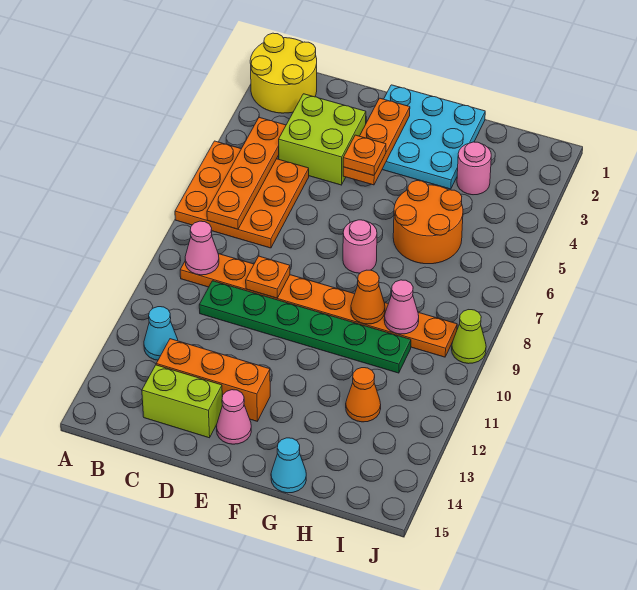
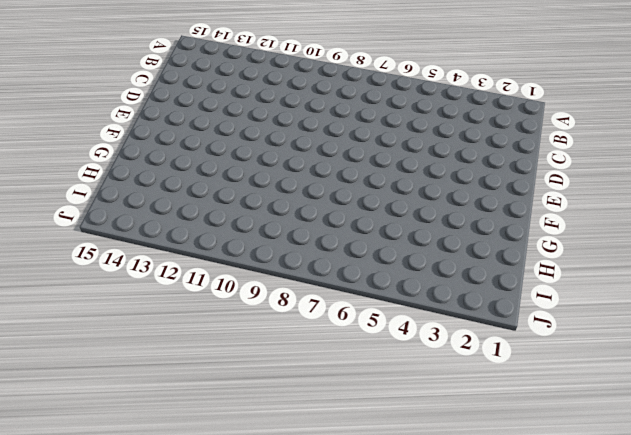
none -> yellow round brick A1:B2 level 1
none -> orange plate A5:C7 level 1
none -> orange plate B9:I9 level 1

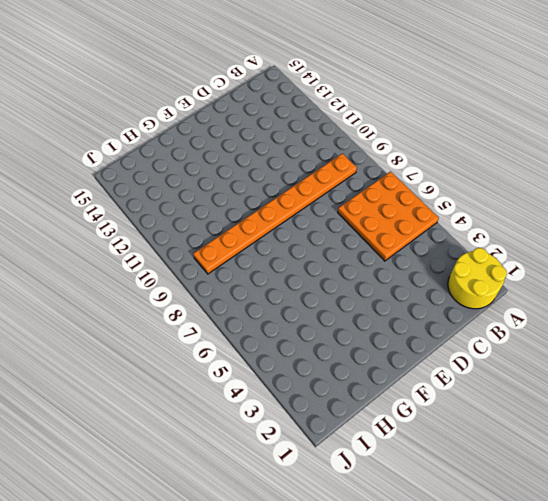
none -> cyan cone B12 level 1
none -> lime brick C3:D4 level 1
none -> green plate C10:H10 level 1

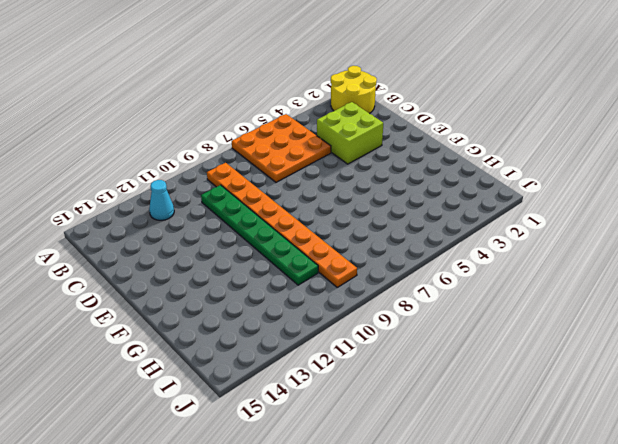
none -> orange brick C13:E13 level 1
none -> lime brick C14:D14 level 1
none -> cyan plate E1:G3 level 1

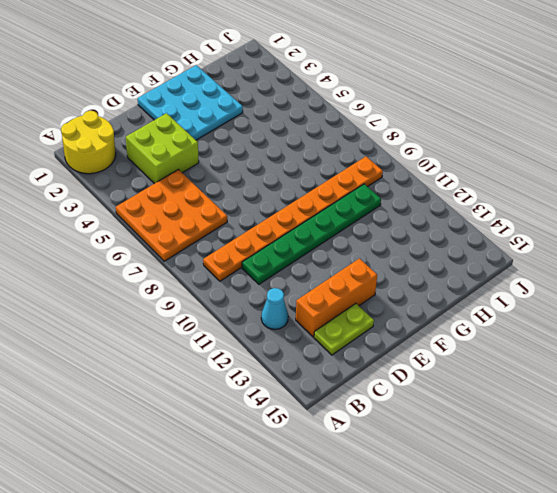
lime plate C14:D14 level 1 -> lime brick C14:D14 level 1
none -> pink cone E14 level 1
none -> pink round brick F7 level 1
none -> orange round brick G5:H6 level 1

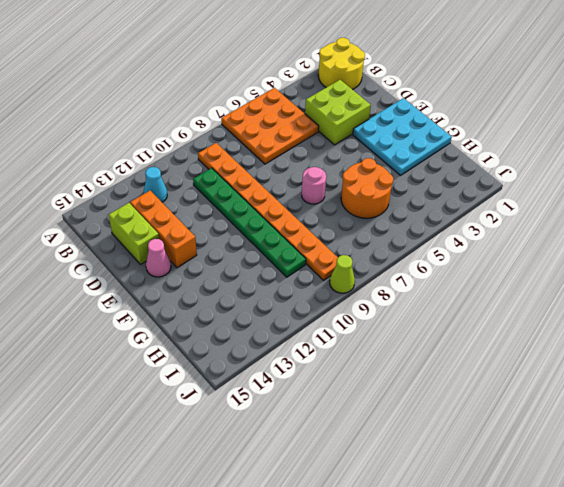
none -> cyan cone G15 level 1
none -> pink round brick H3 level 1
none -> orange cone H12 level 1

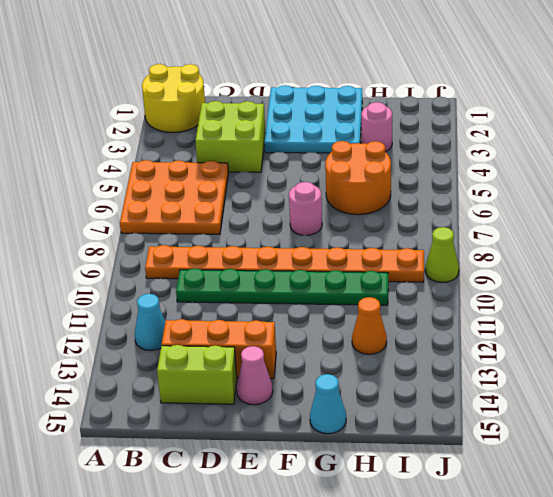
none -> orange plate B4:B7 level 2
none -> pink cone B9 level 2
none -> orange plate D9 level 2

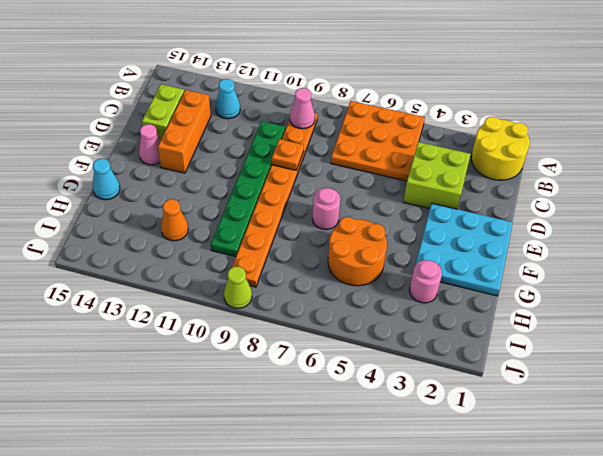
none -> orange plate B4:B7 level 2
none -> orange plate E2:E4 level 2
none -> orange cone G9 level 2

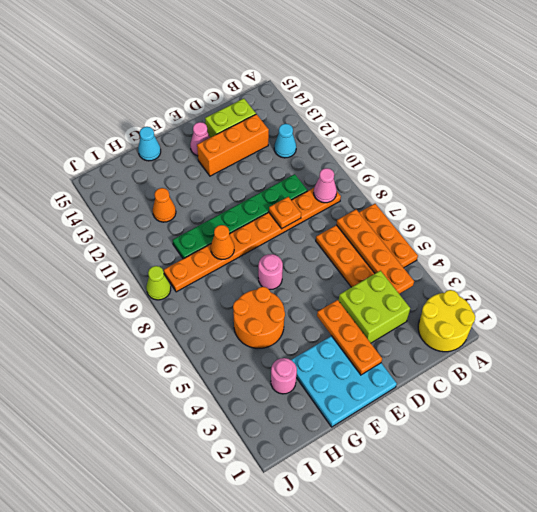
none -> pink cone H9 level 2
none -> orange plate E4 level 3

